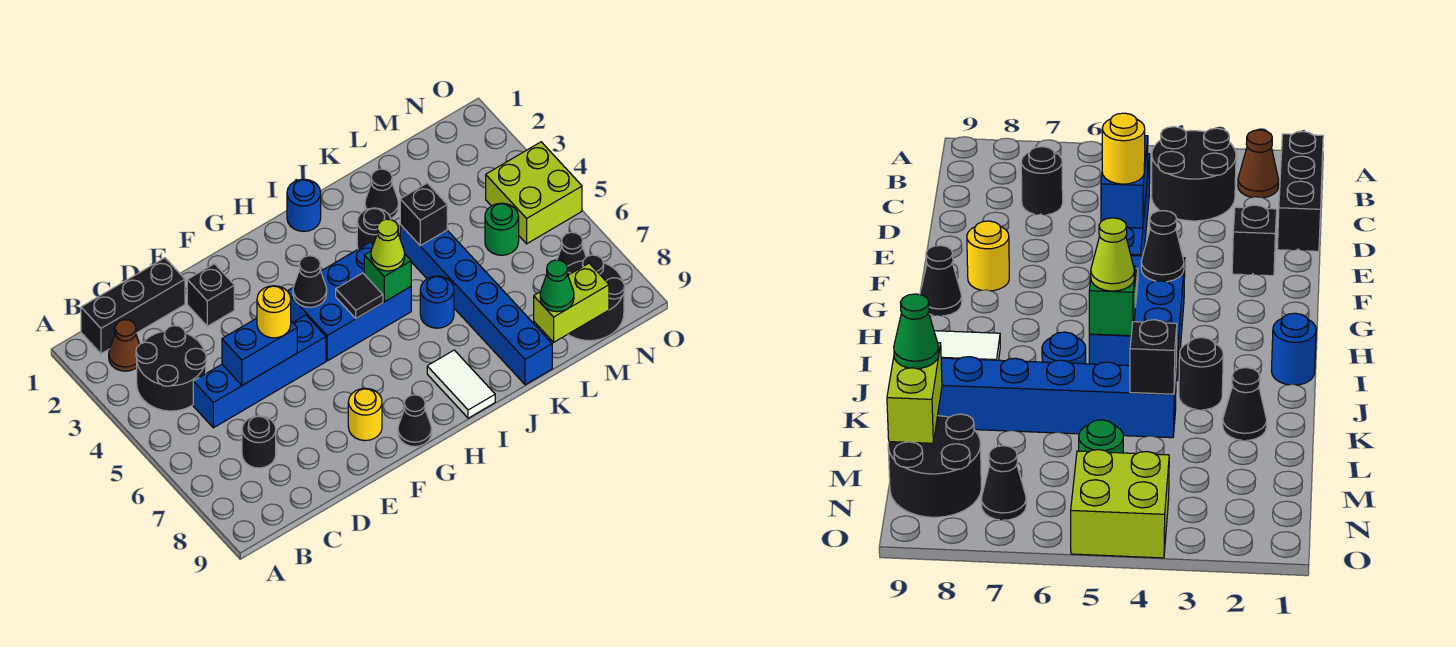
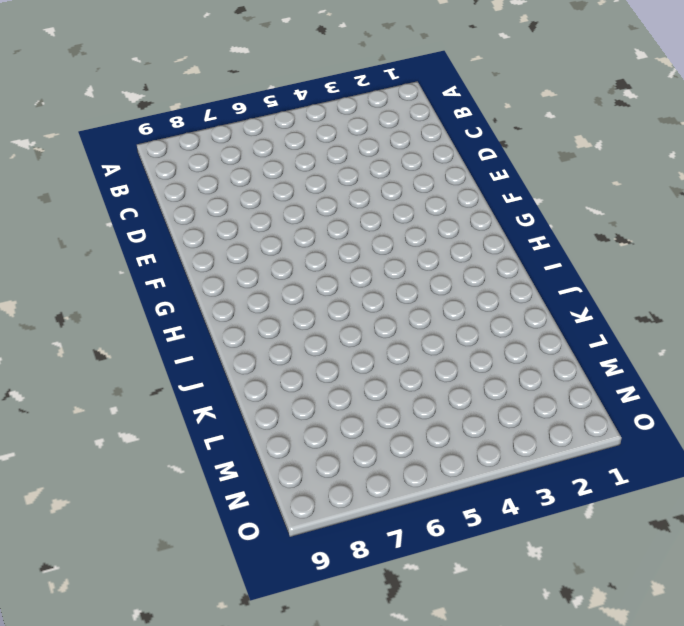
none -> black brick B1:D1 level 1
none -> brown cone B2 level 1
none -> black round brick B3:C4 level 1

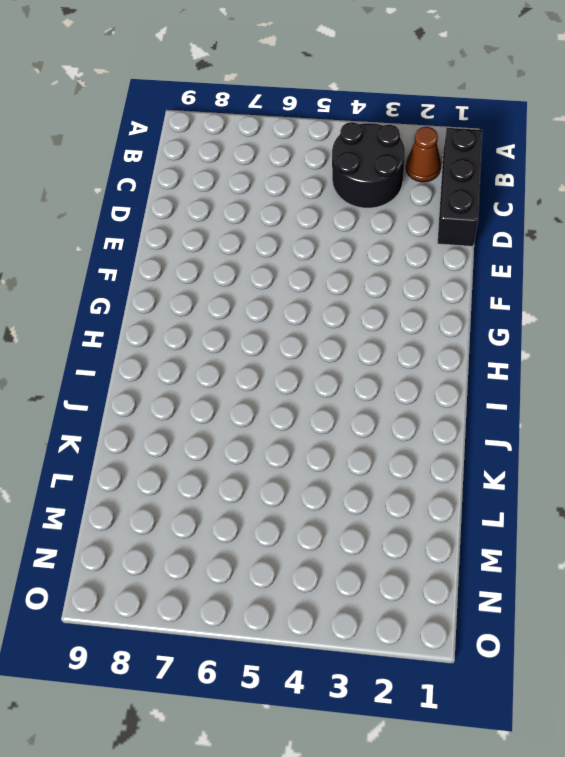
none -> blue brick C5:F5 level 1
none -> black round brick C7 level 1
none -> black brick E2 level 1

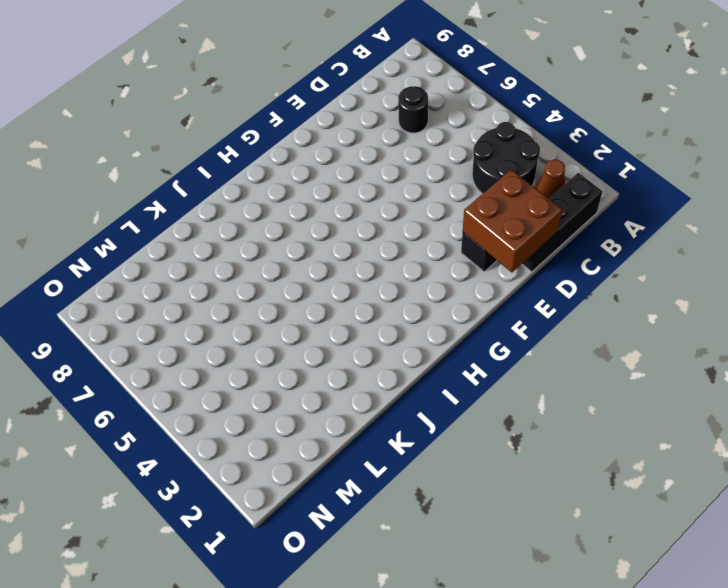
brown brick D1:E2 level 2 -> none
none -> blue brick C5:F5 level 1
none -> yellow round brick F8 level 1
none -> blue brick G4:I5 level 1

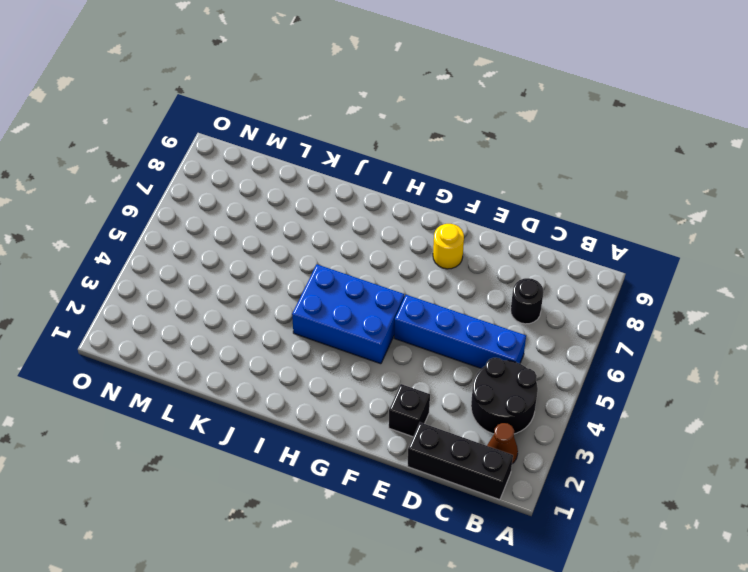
none -> black cone G9 level 1
none -> blue round brick I1 level 1
none -> white tile I8:I9 level 1

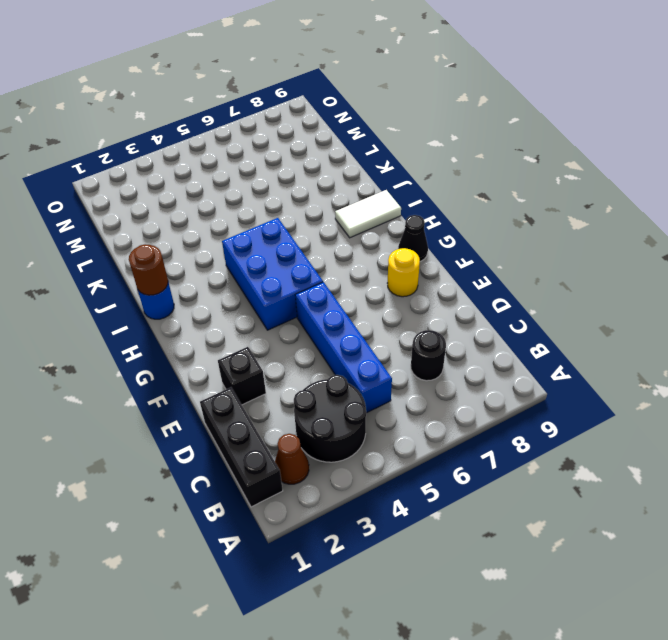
brown round brick I1 level 2 -> none
none -> black round brick J3 level 1
none -> blue round brick J6 level 1
none -> black cone K2 level 1

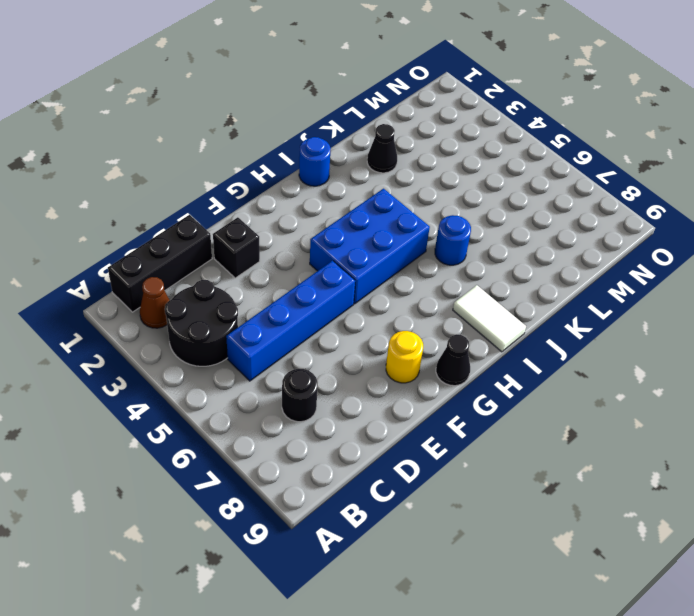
none -> black round brick J3 level 1
none -> blue brick K4:K9 level 1
none -> green round brick M5 level 1

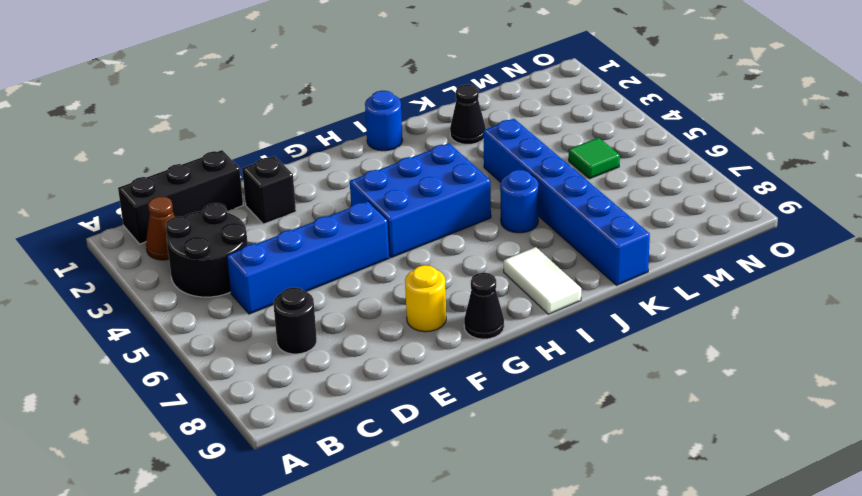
green tile M5 level 1 -> green round brick M5 level 1
none -> black round brick J3 level 1
none -> black round brick M8:N9 level 1
none -> lime brick N4:O5 level 1

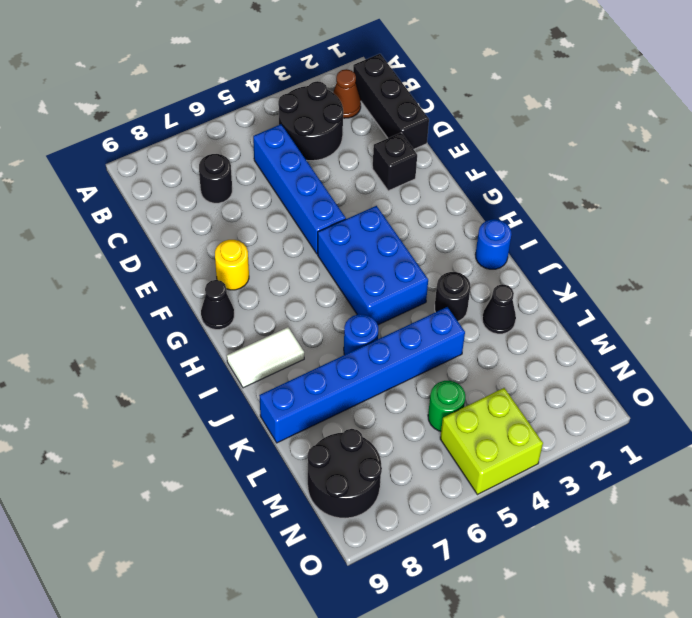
none -> black cone N7 level 1
none -> blue brick D5:E5 level 2
none -> black cone G4 level 2

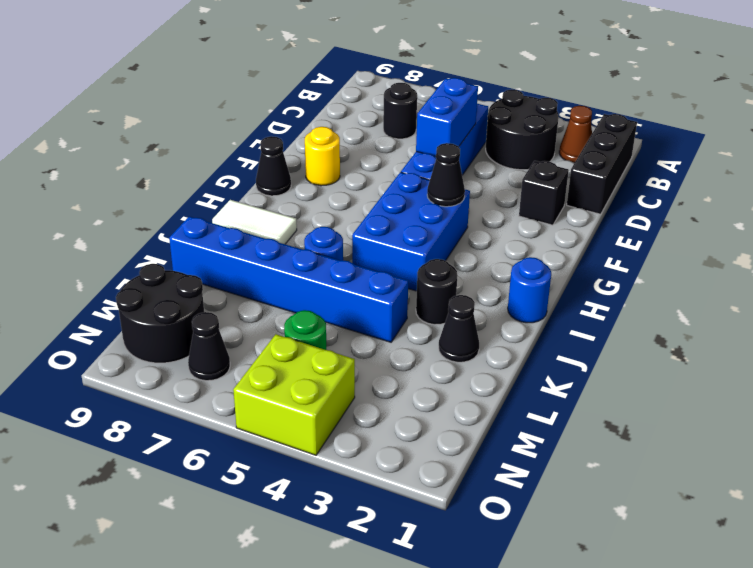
none -> black tile H5 level 2
none -> green brick I5 level 2
none -> black brick K4 level 2

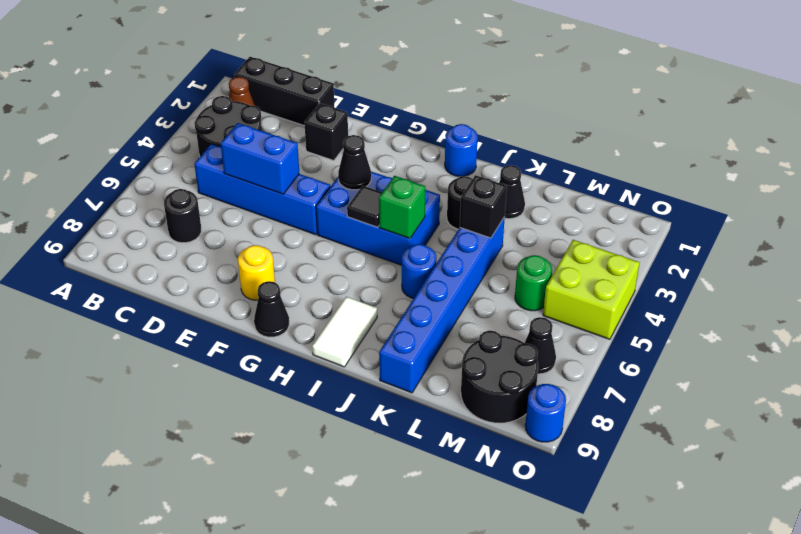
blue round brick O9 level 1 -> none
none -> lime brick L9:M9 level 2
none -> yellow round brick E5 level 3
none -> lime cone I5 level 3

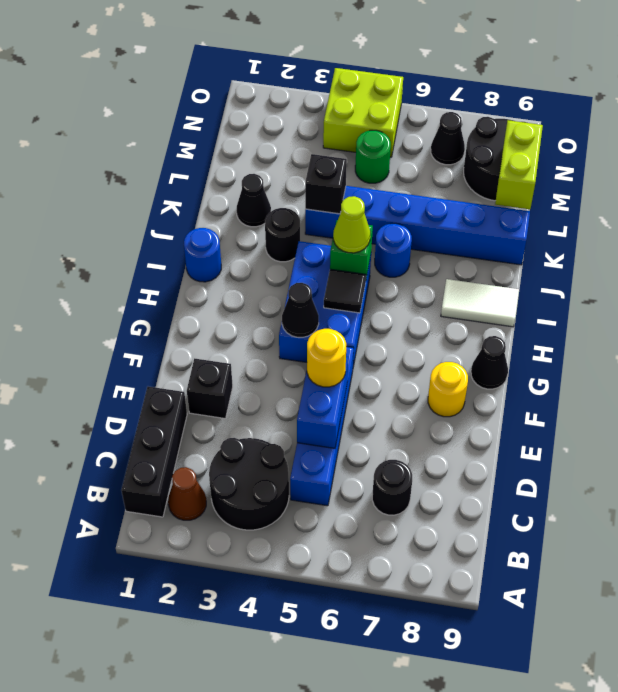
none -> green cone L9 level 3

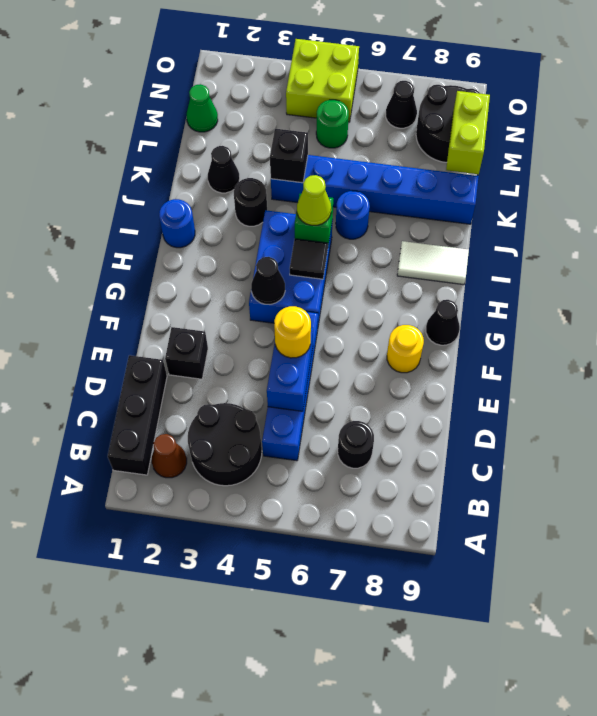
green cone M1 level 1 -> green cone L9 level 3

